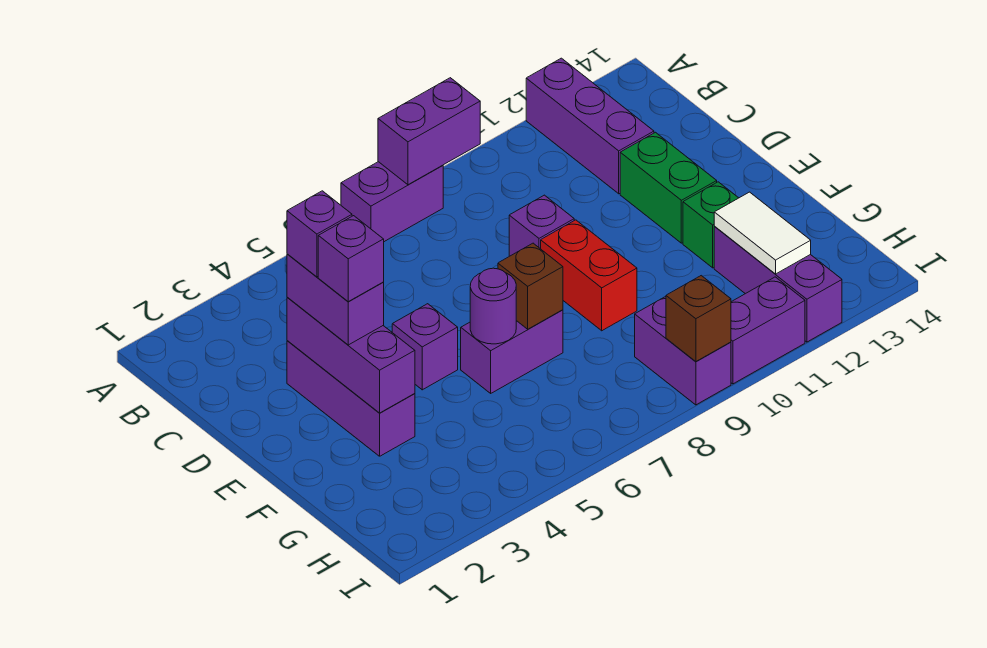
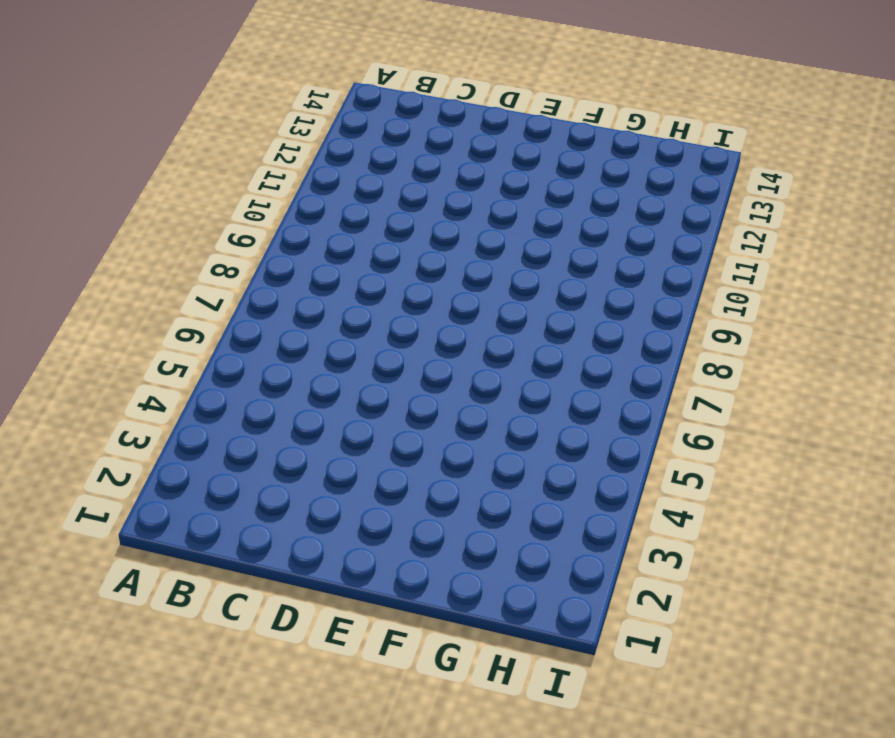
none -> purple brick A7:A8 level 1
none -> purple brick A12:C12 level 1
none -> purple brick D3:F3 level 1

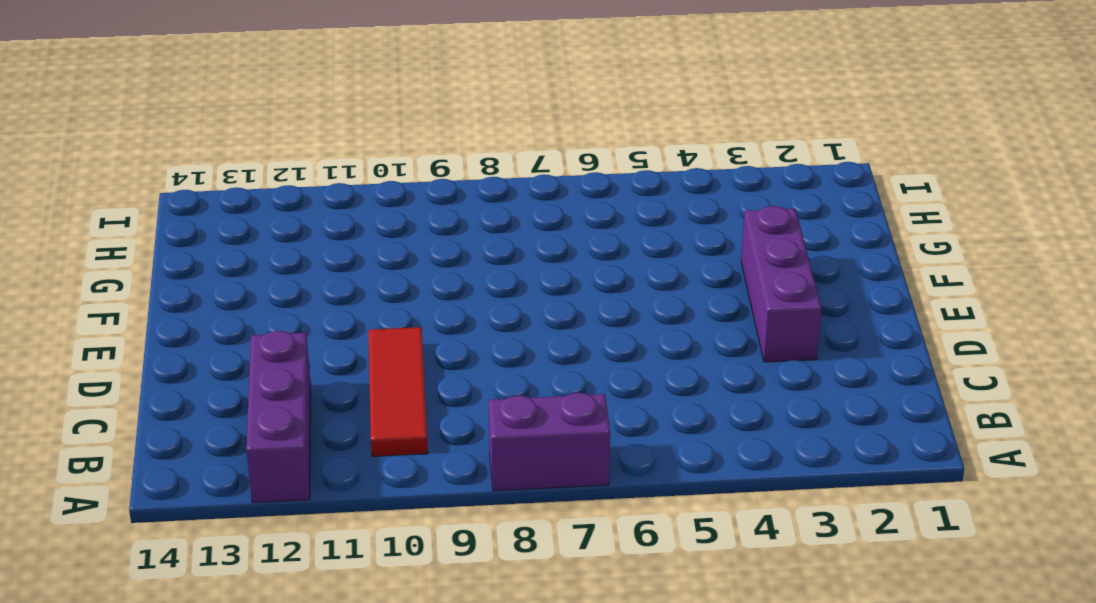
red tile B10:D10 level 1 -> none
none -> purple brick D9 level 1
none -> green brick D12:E12 level 1
none -> purple brick E5 level 1

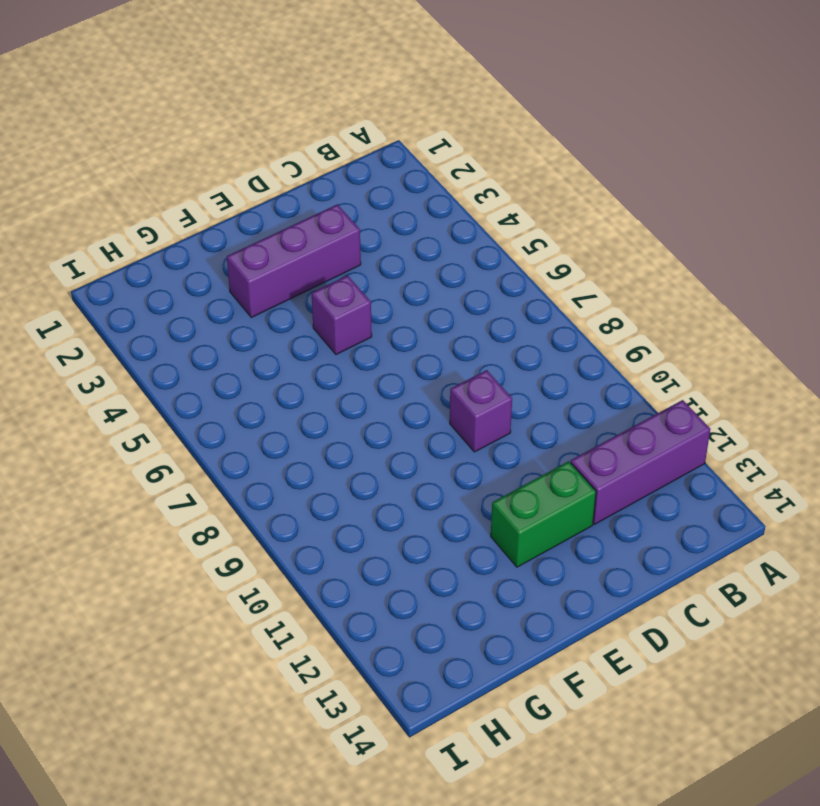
none -> purple brick A7:A8 level 1
none -> red brick E9:F9 level 1
none -> purple brick F6:F7 level 1

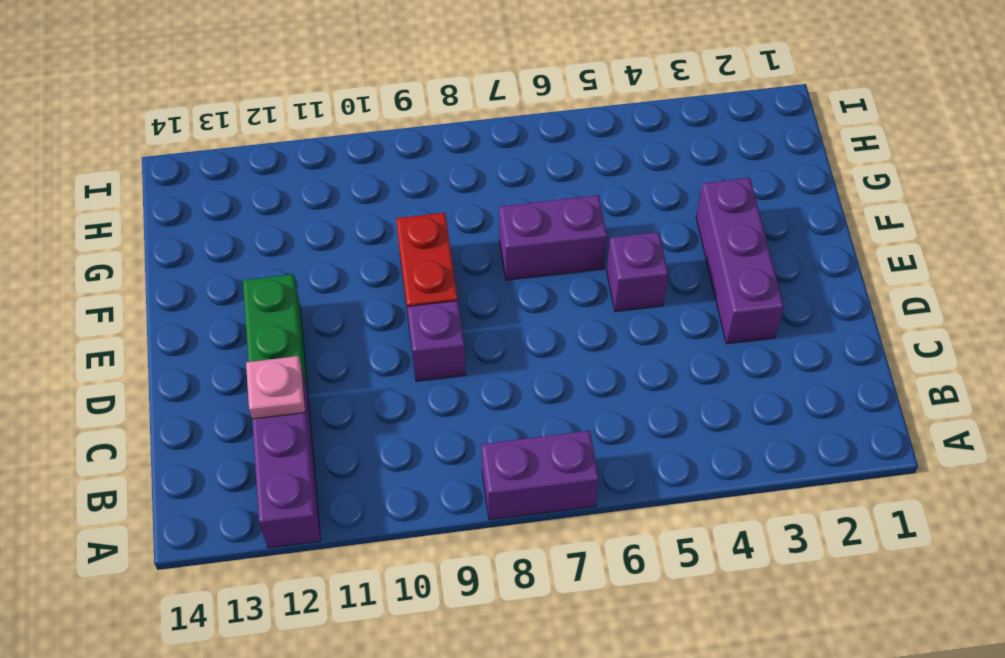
pink plate C12 level 2 -> none
none -> green brick F12 level 1
none -> purple brick G12:I12 level 1
none -> purple brick H9:I9 level 1

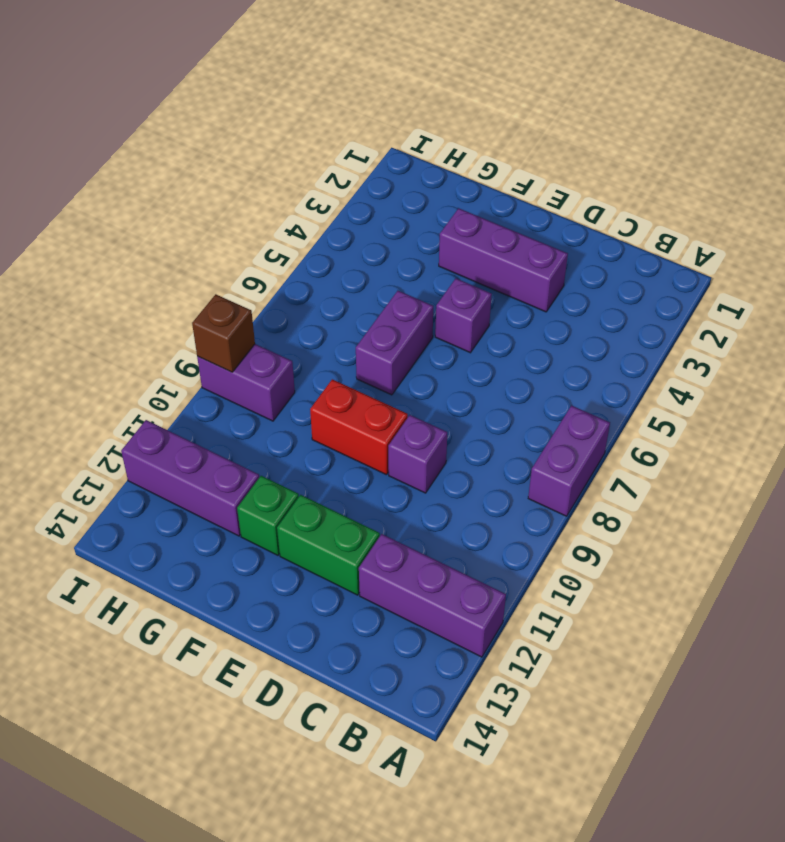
none -> purple brick I10:I11 level 1
none -> purple brick A8:A9 level 2
none -> purple brick D3:F3 level 2

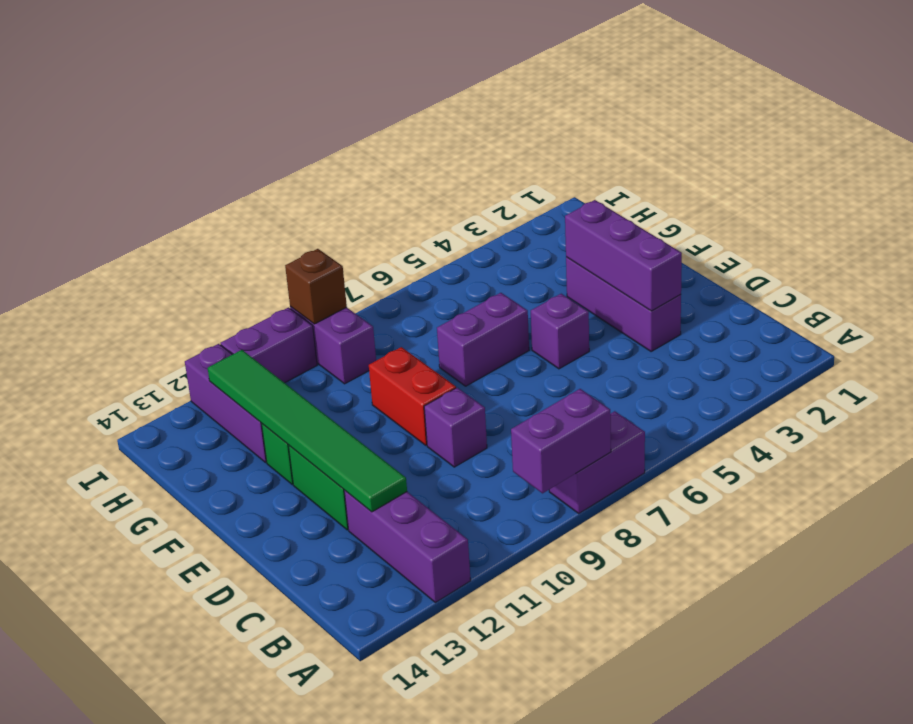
green tile C12:H12 level 2 -> white tile G12:H12 level 2
none -> purple round brick F6 level 2
none -> brown brick F7 level 2
none -> purple brick D3:E3 level 3

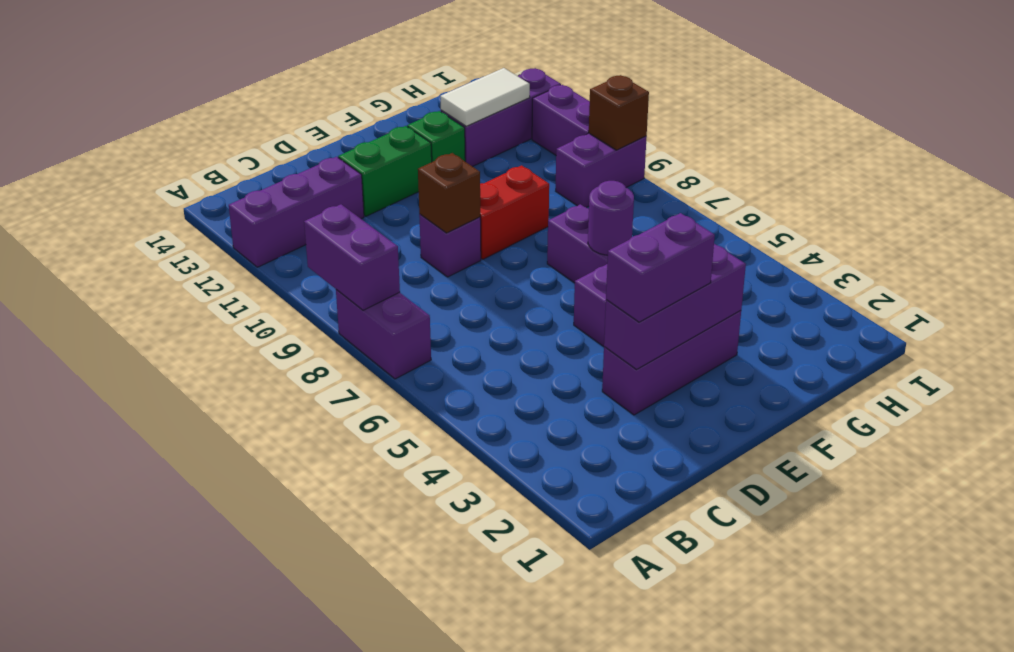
brown brick D9 level 2 -> brown brick F7 level 2
none -> purple brick D3 level 4
none -> purple brick E3 level 4

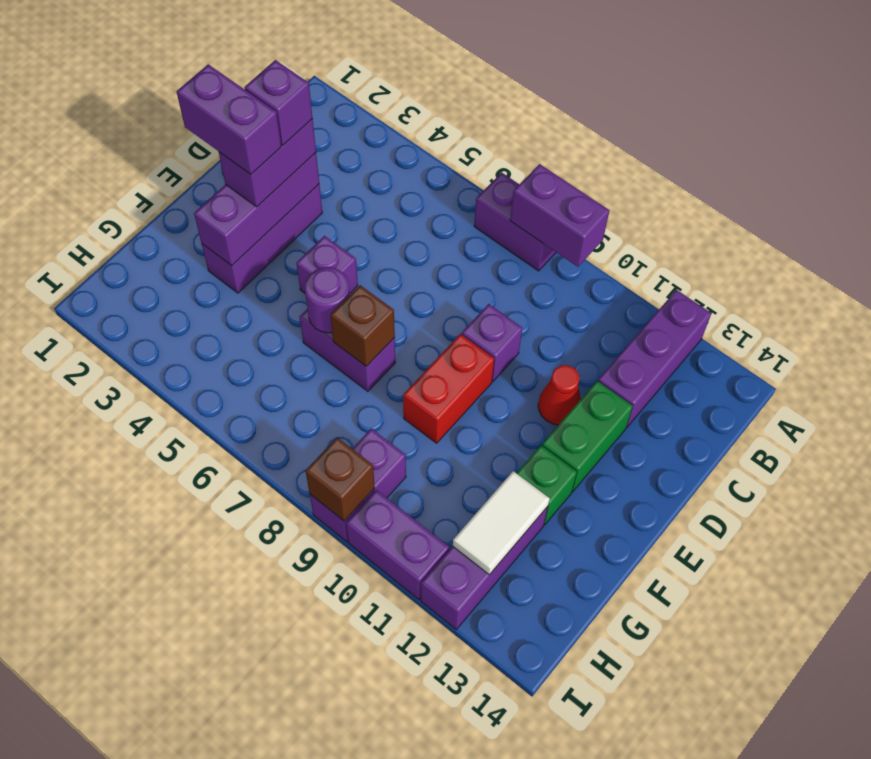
red cone D11 level 1 -> none
purple brick E2:E3 level 4 -> purple brick E3 level 4

